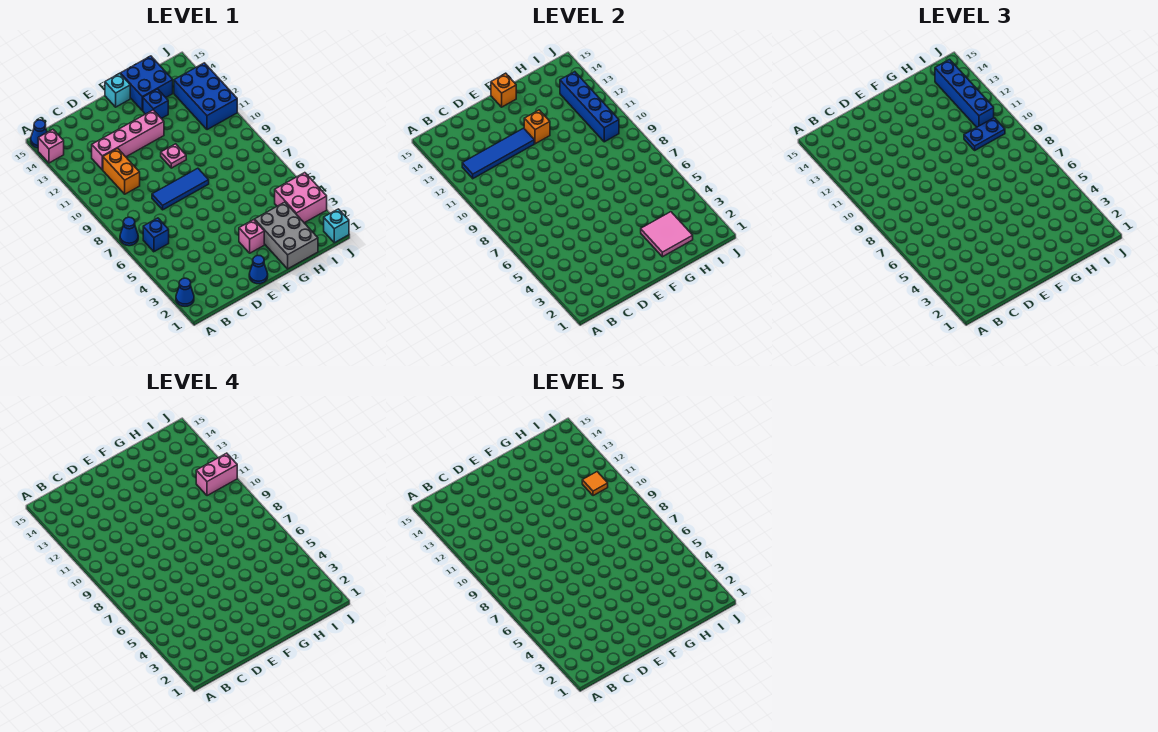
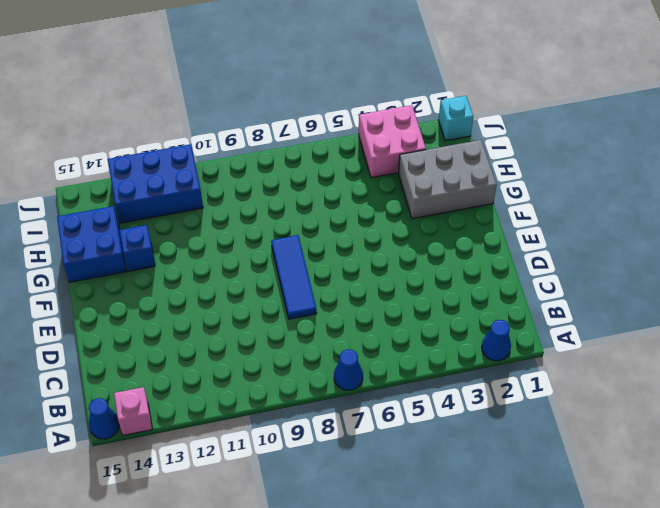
none -> blue brick B6 level 1
none -> orange brick C10:C11 level 1
none -> pink brick C12:F12 level 1

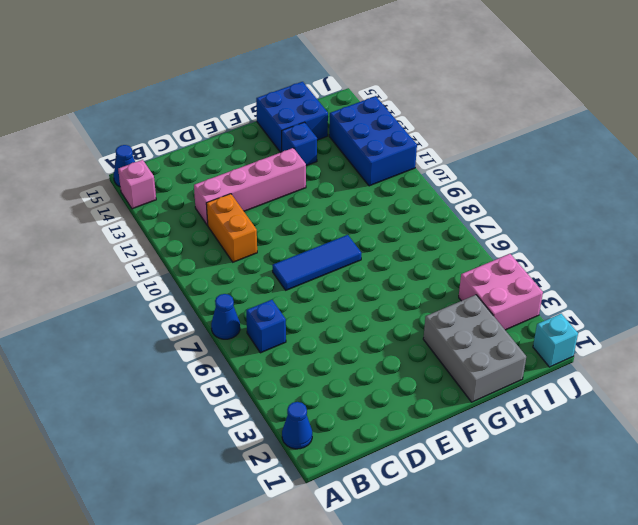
none -> blue cone E1 level 1
none -> pink brick F3 level 1
none -> pink plate F10 level 1

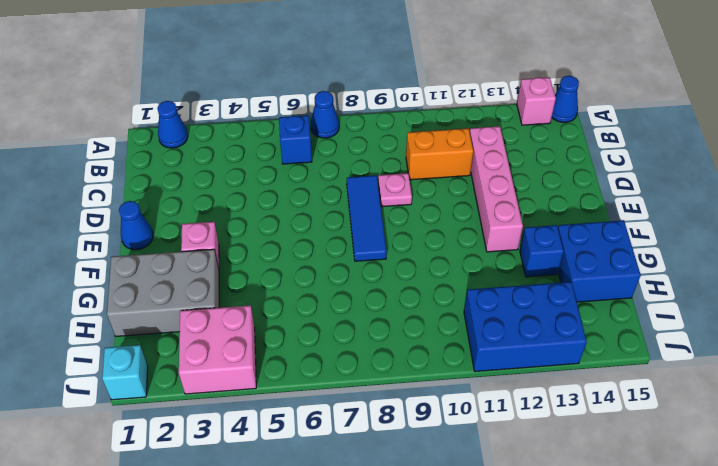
pink plate D9 level 1 -> pink plate F10 level 1
none -> cyan brick F15 level 1
none -> blue tile B12:E12 level 2
none -> orange brick F12 level 2

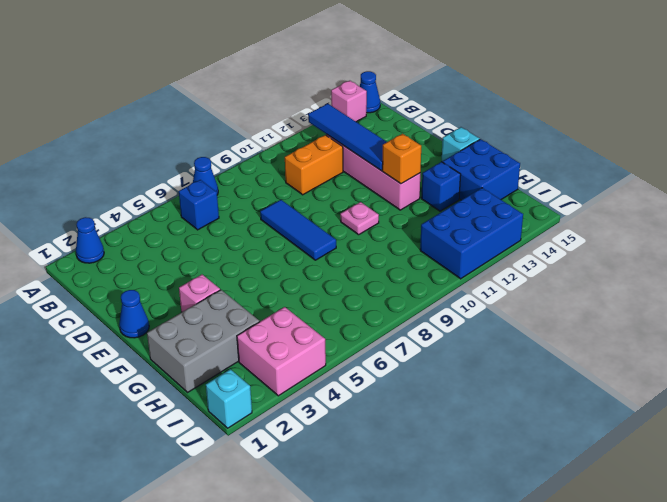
none -> orange brick F15 level 2
none -> pink tile G2:H3 level 2
none -> blue brick I10:I13 level 2

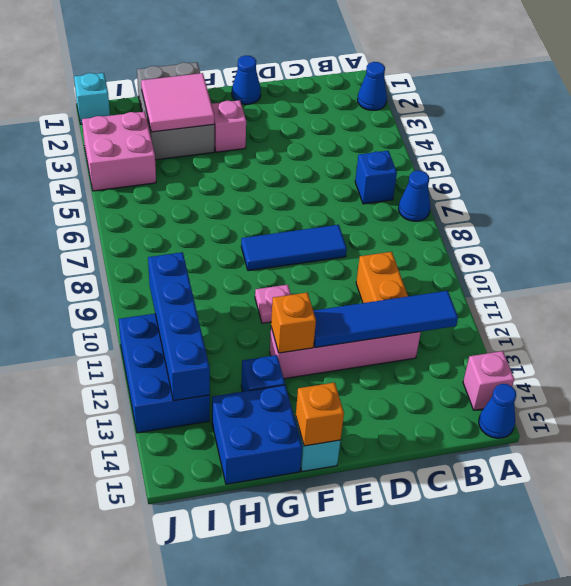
none -> blue plate H10:I10 level 3
none -> blue brick I11:I14 level 3
none -> pink brick I11:J11 level 4

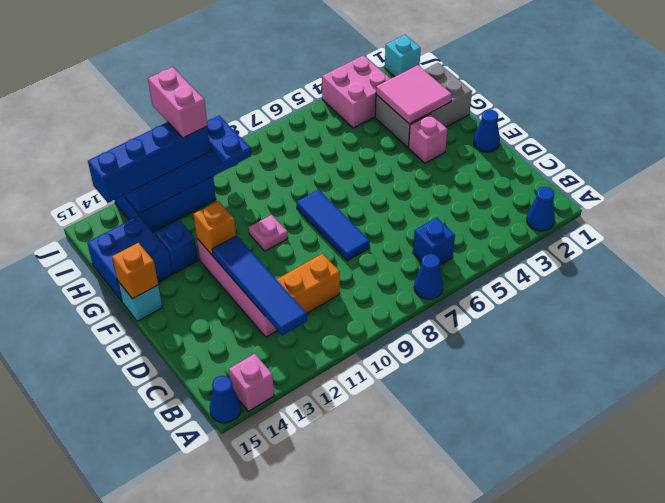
none -> orange tile I11 level 5

